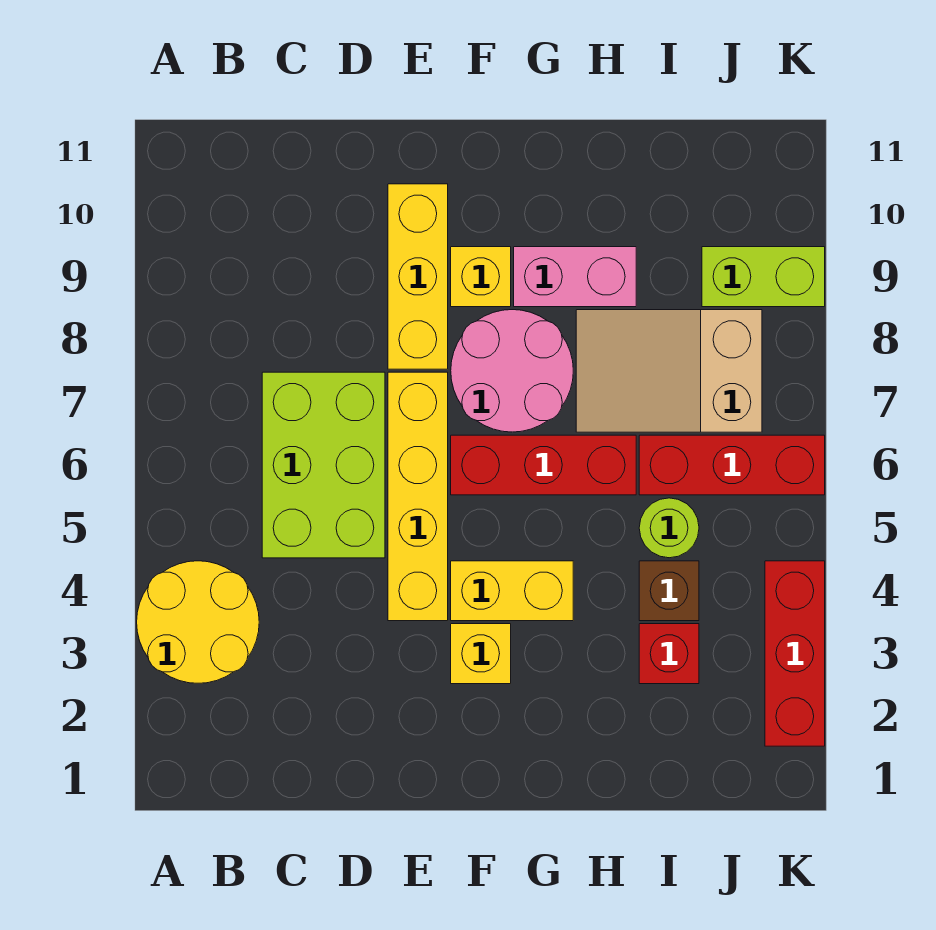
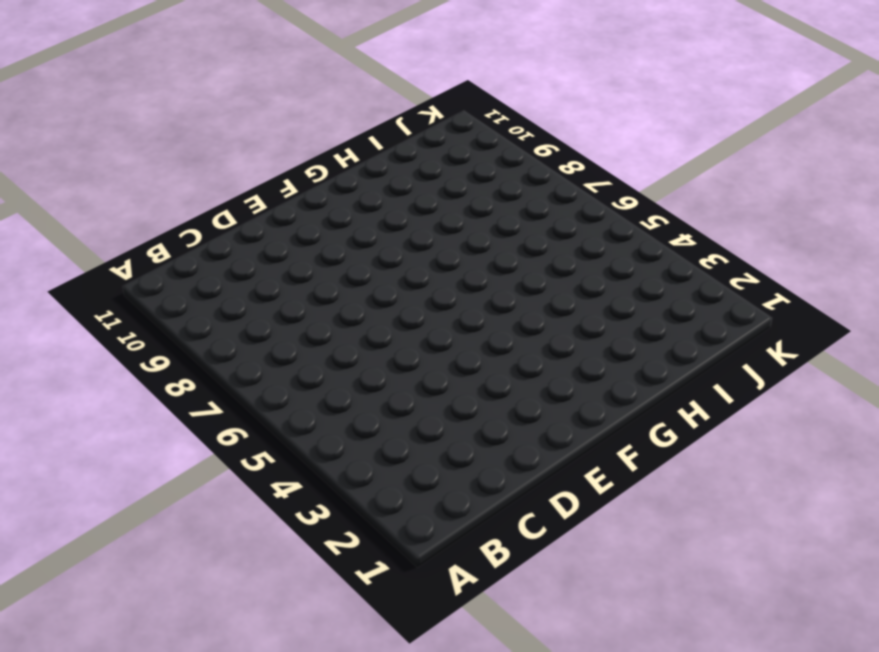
none -> yellow round brick A3:B4 level 1
none -> lime brick C5:D7 level 1
none -> yellow brick E4:E7 level 1

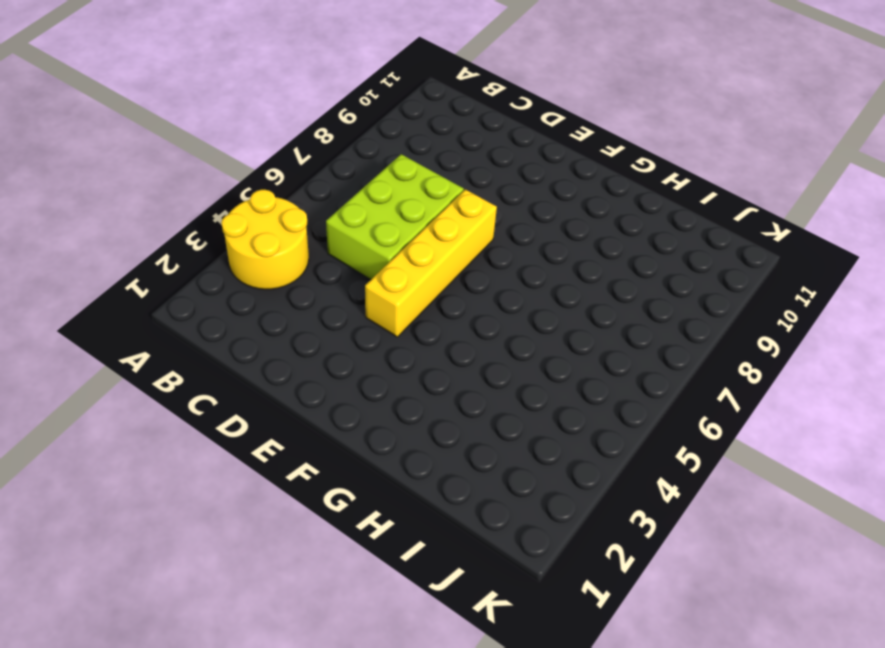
none -> yellow brick E8:E10 level 1
none -> yellow brick F3 level 1
none -> yellow brick F4:G4 level 1

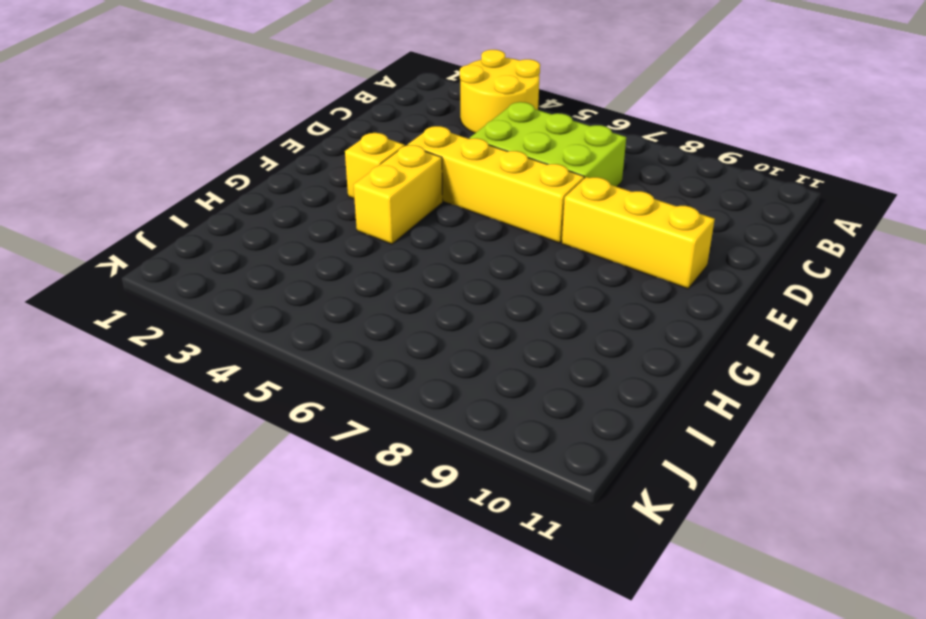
none -> red brick F6:H6 level 1
none -> pink round brick F7:G8 level 1
none -> yellow brick F9 level 1

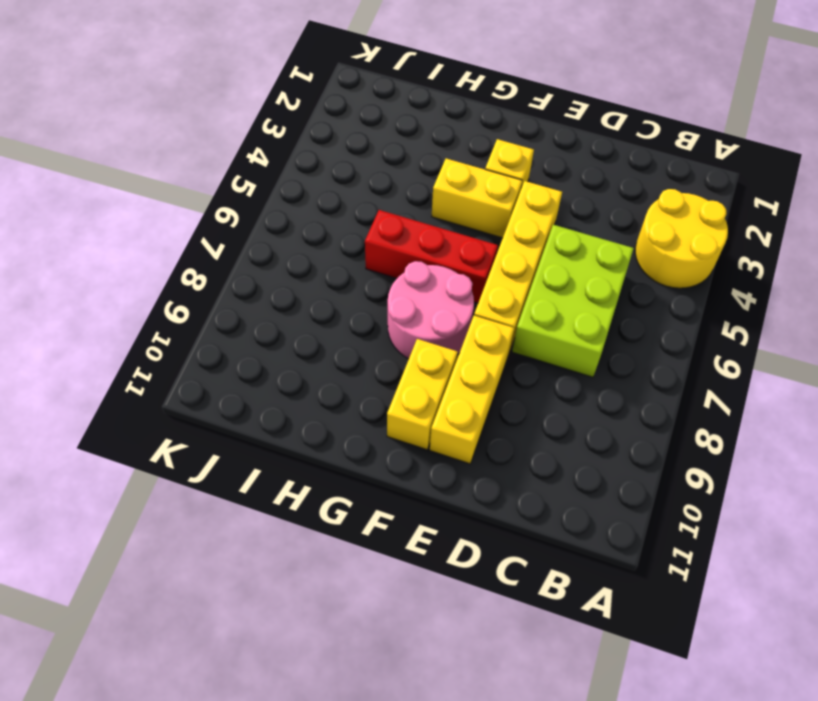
yellow brick F9:F10 level 1 -> yellow brick F9 level 1
none -> pink brick G9:H9 level 1
none -> tan slope H7:J8 level 1 top J
none -> red brick I3 level 1

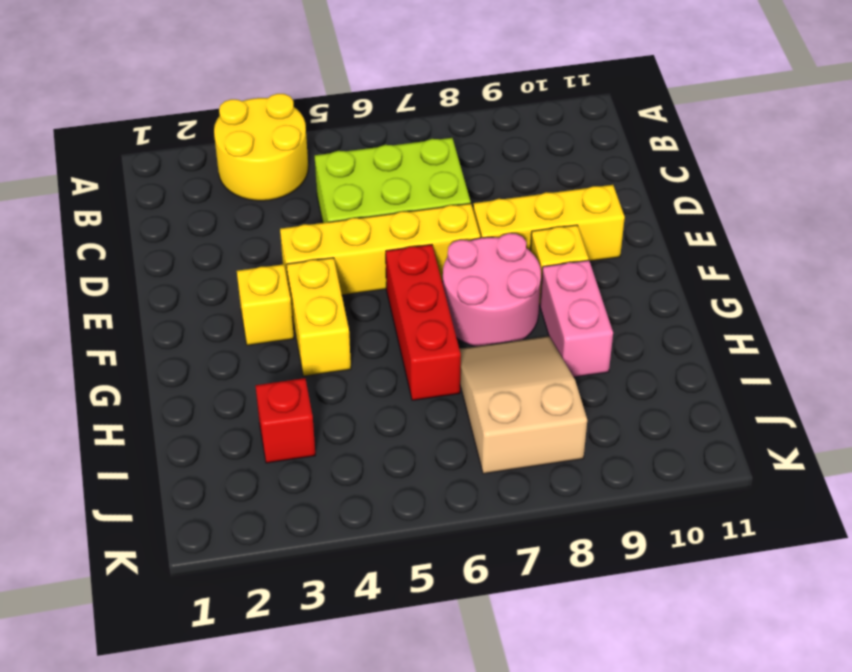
none -> brown brick I4 level 1
none -> lime round brick I5 level 1
none -> red brick I6:K6 level 1

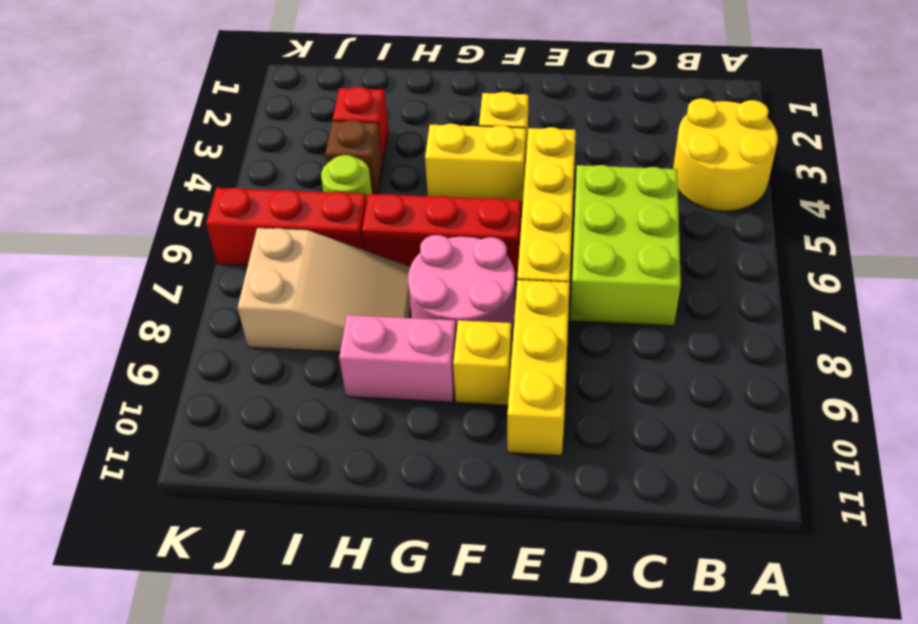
none -> lime brick J9:K9 level 1
none -> red brick K2:K4 level 1

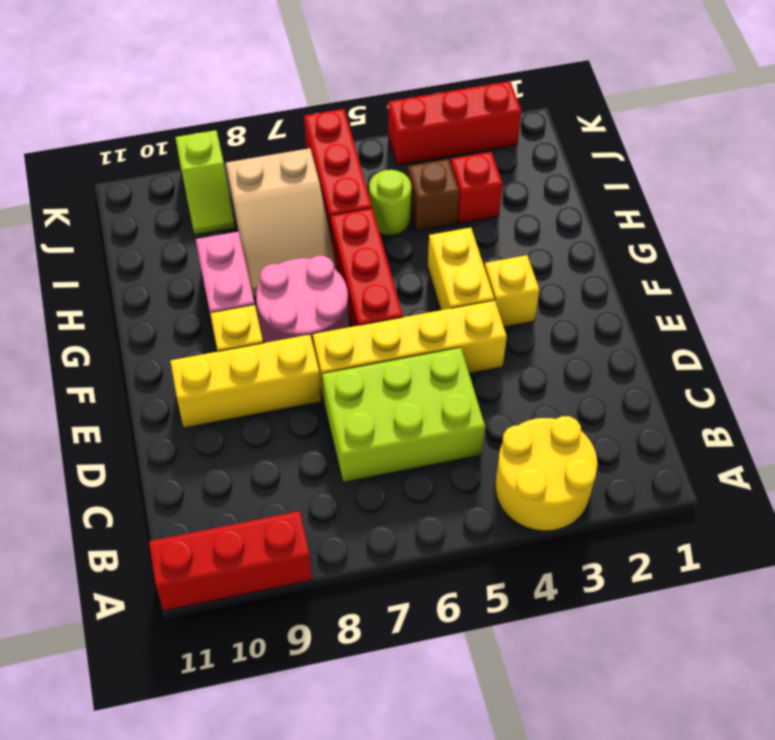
red brick A9:A11 level 1 -> none
lime slope J9:K9 level 1 top K -> lime brick J9:K9 level 1

